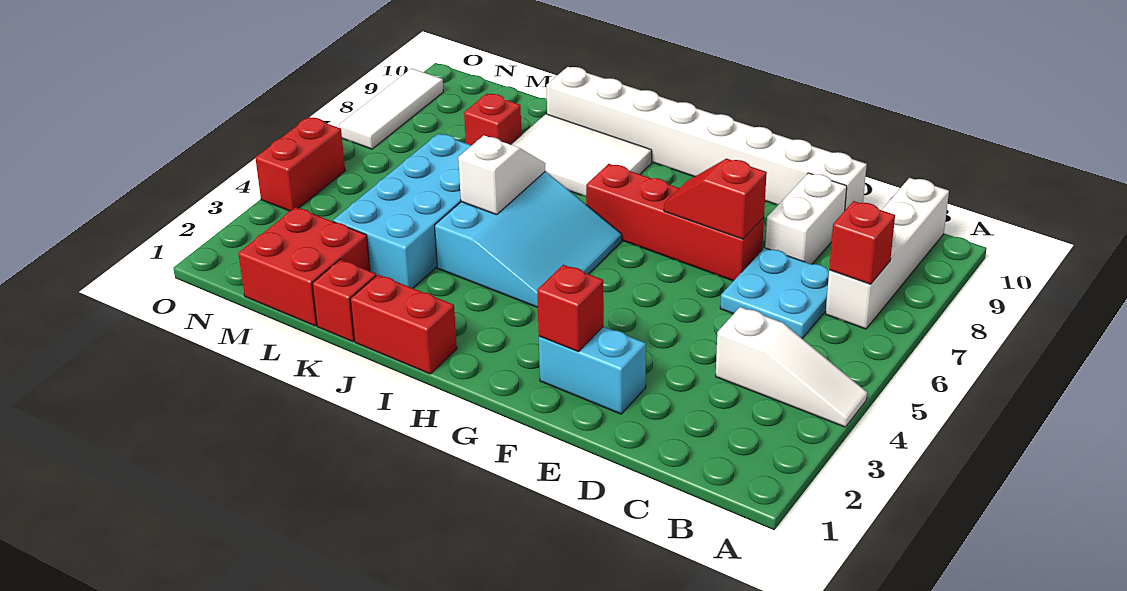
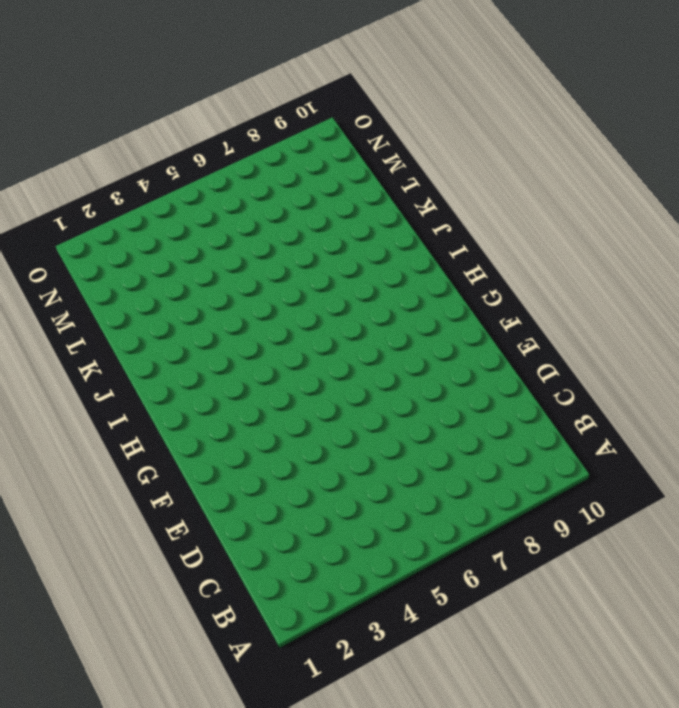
none -> white slope A4:C4 level 1 top C
none -> white brick B7:B10 level 1
none -> cyan plate C6:D7 level 1

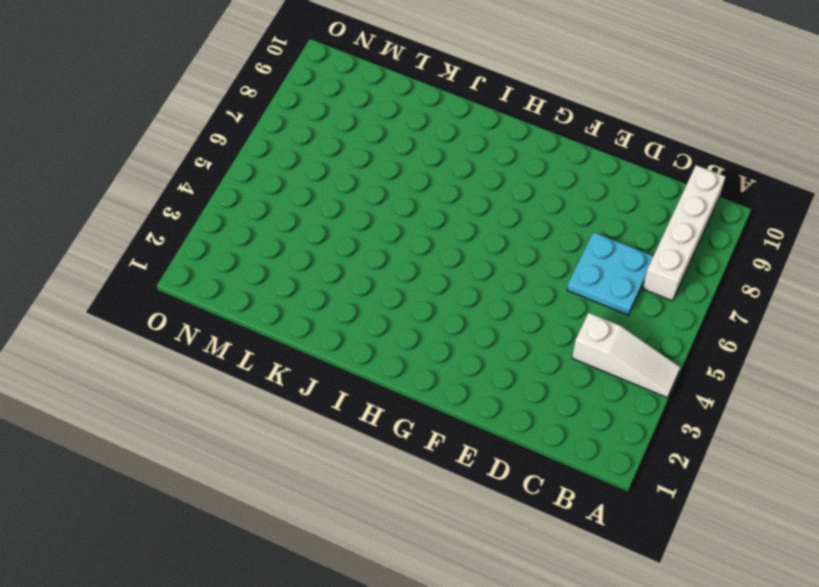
none -> white brick D8:D9 level 1
none -> white brick D10:K10 level 1
none -> cyan brick E2:F2 level 1

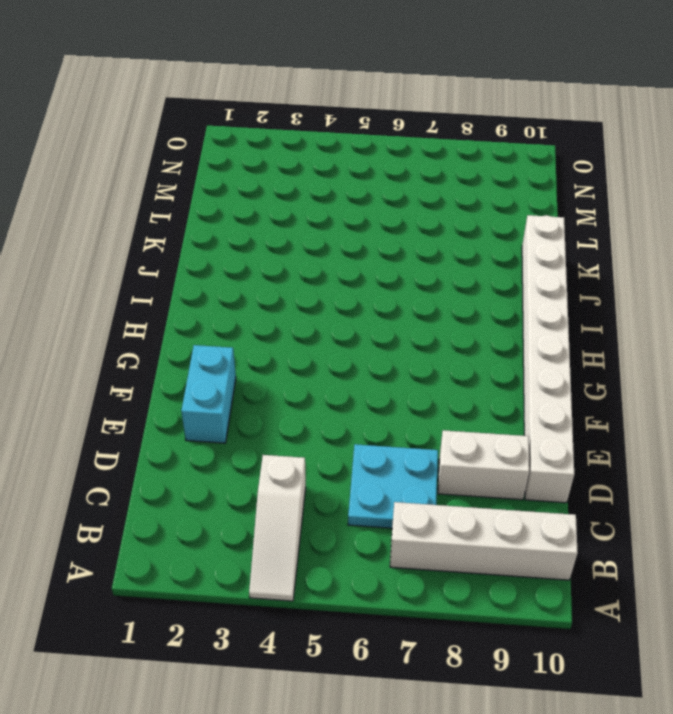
none -> red brick E7:H7 level 1
none -> cyan slope H4:J6 level 1 top J
none -> red brick I1:J1 level 1

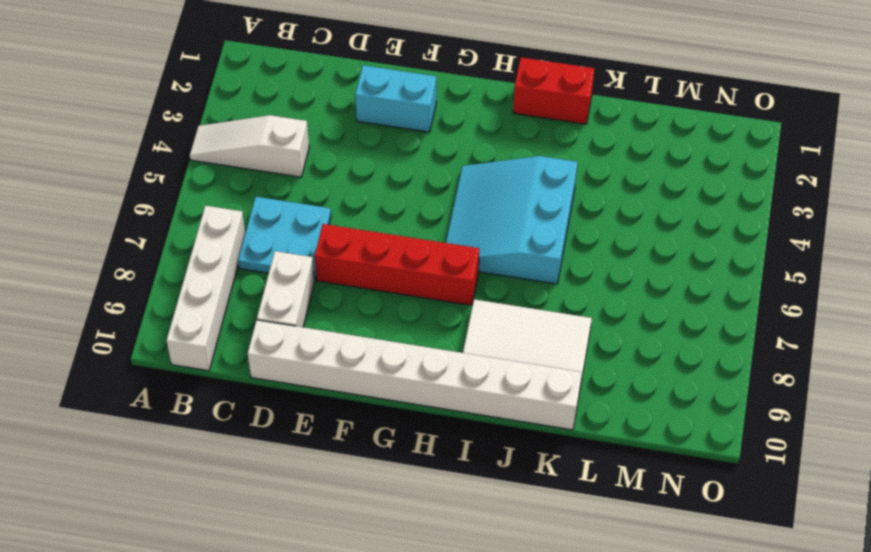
none -> red brick K1 level 1
none -> cyan brick K3:L6 level 1
none -> red brick L1:M2 level 1

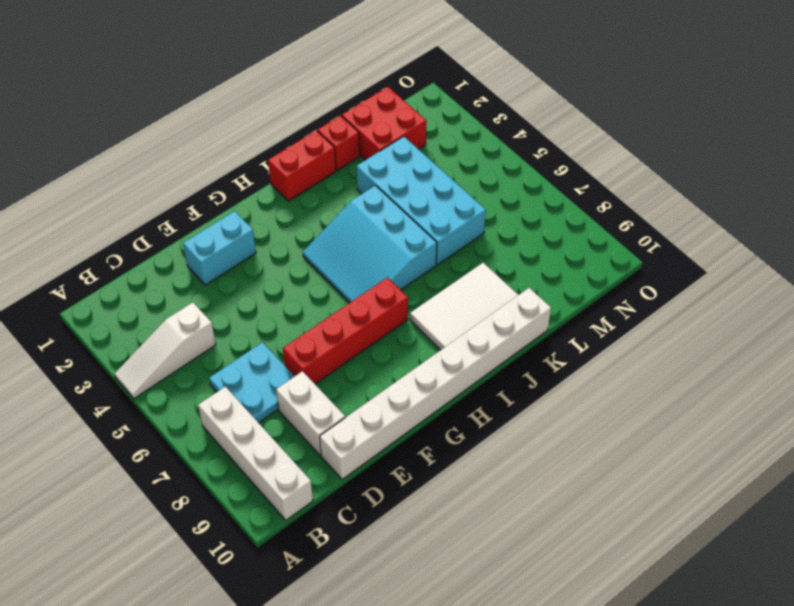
none -> red brick L8 level 1
none -> red brick O4:O5 level 1
none -> white tile O7:O9 level 1

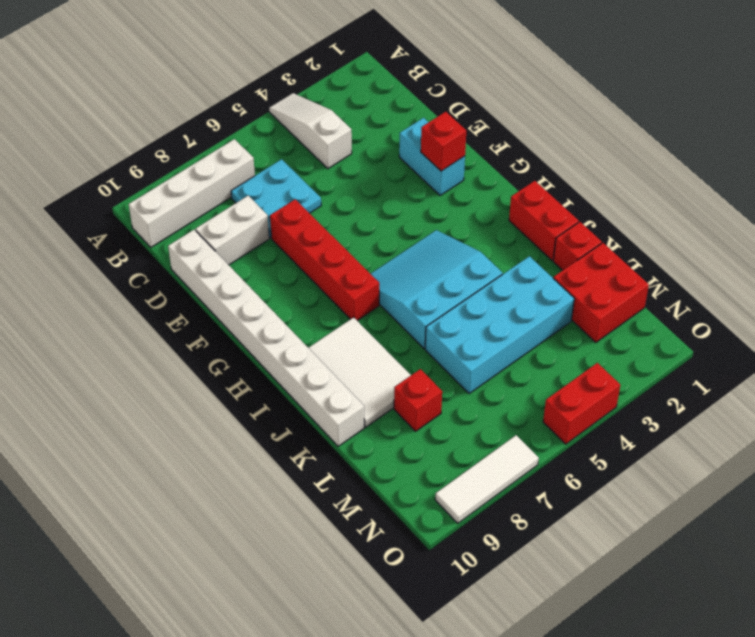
none -> red brick B7 level 2
none -> red slope E7:F7 level 2 top E
none -> white slope J5:J6 level 2 top 5

